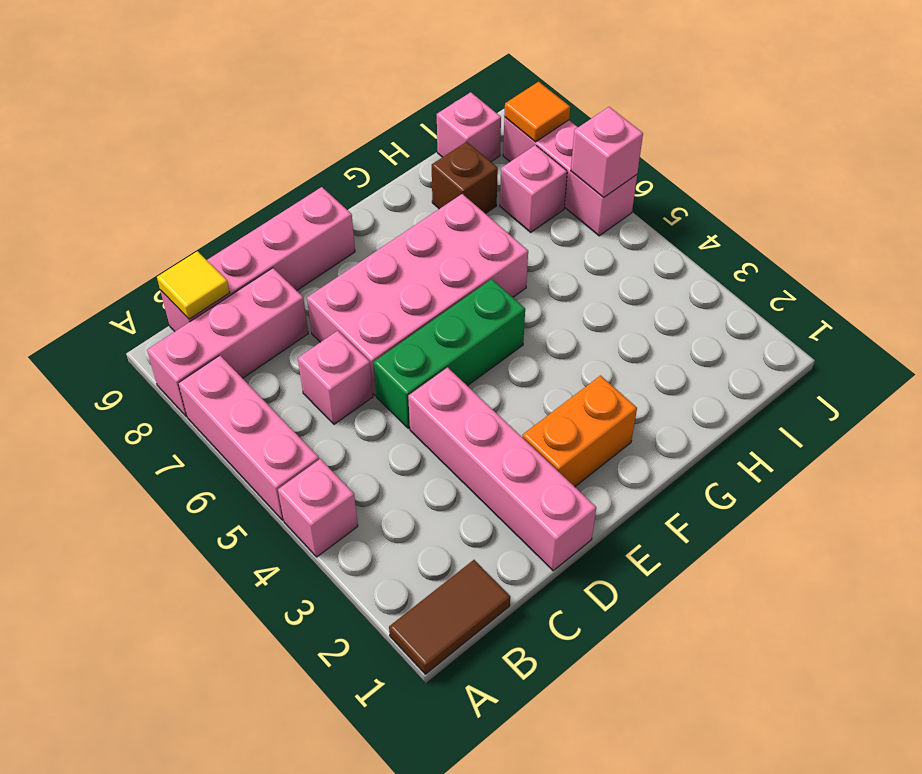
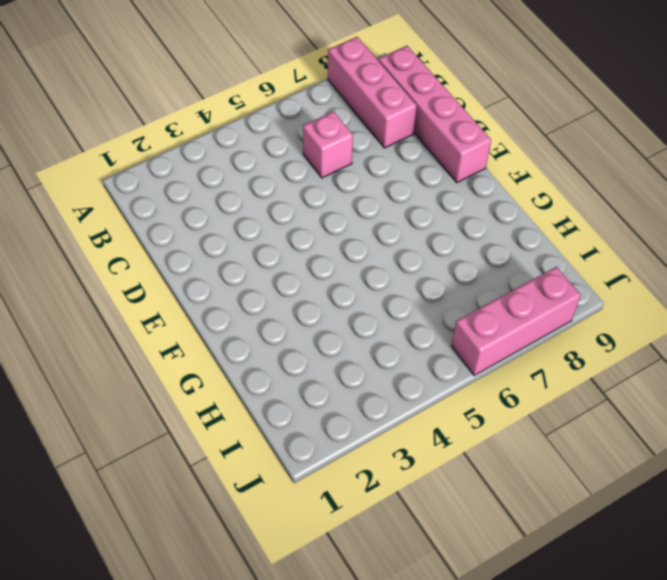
none -> brown tile A1:B1 level 1
none -> pink brick A4 level 1
none -> pink brick A5:A7 level 1

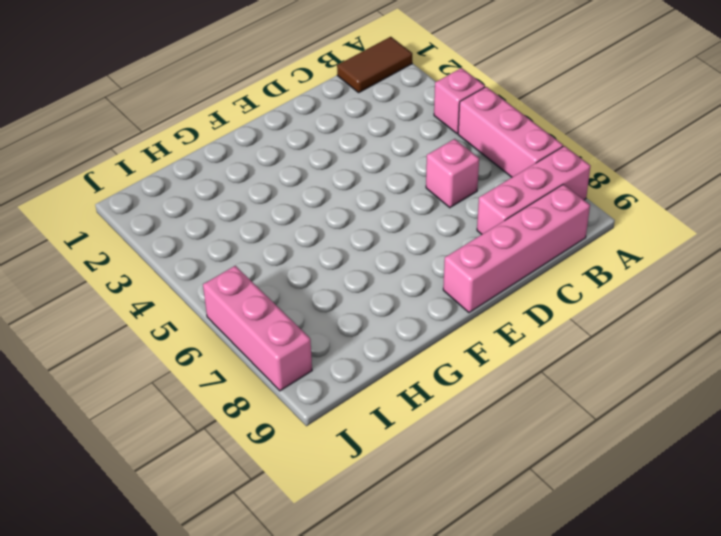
none -> pink brick D1:D4 level 1
none -> green brick D5:F5 level 1
none -> pink brick D6:G7 level 1

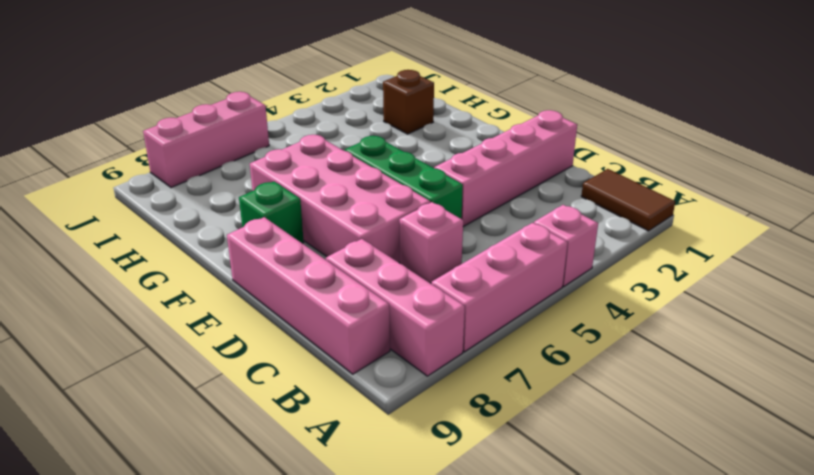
green brick F8 level 1 -> none
brown brick H2 level 1 -> brown brick H8 level 1
none -> orange brick E2:F2 level 1
none -> pink brick I7 level 1
none -> pink brick I9 level 1

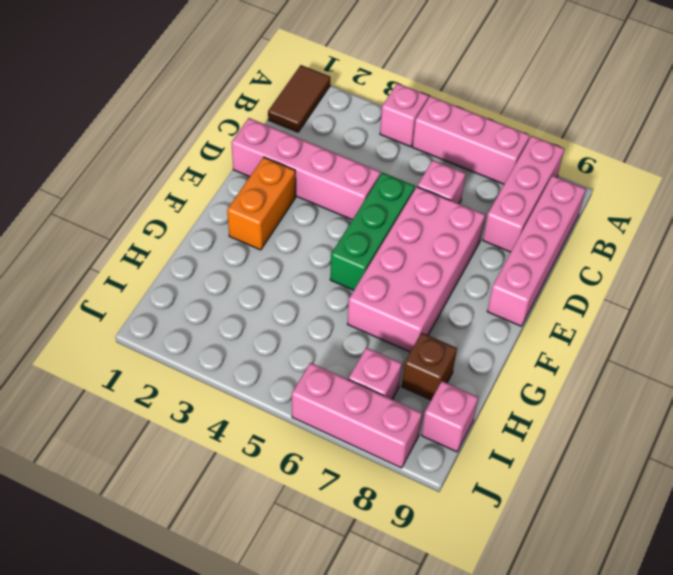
none -> yellow tile B9 level 2
none -> pink brick J6 level 2
none -> orange tile J8 level 2

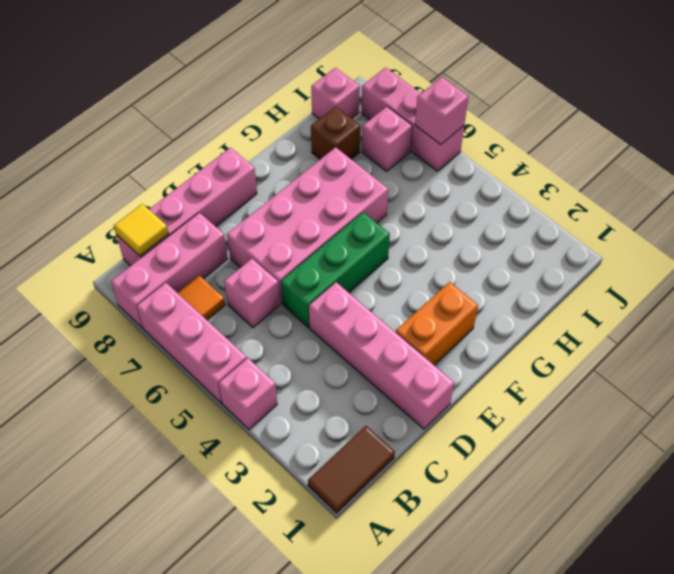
orange tile B7 level 1 -> orange tile J8 level 2

